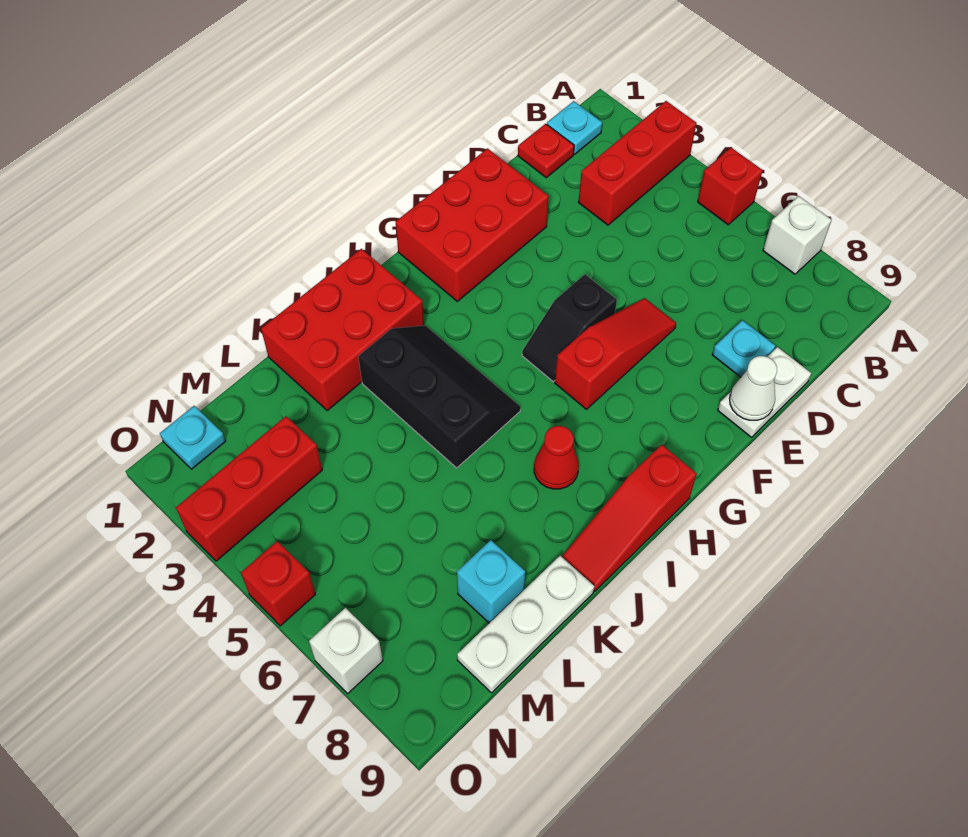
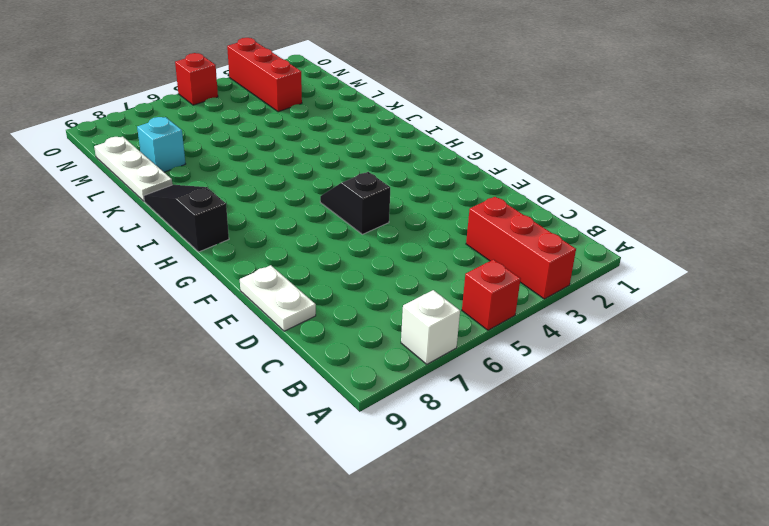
black slope H9:J9 level 1 top H -> red slope H9:J9 level 1 top H
none -> cyan plate B1 level 1
none -> red plate C1 level 1
none -> cyan plate D8 level 1

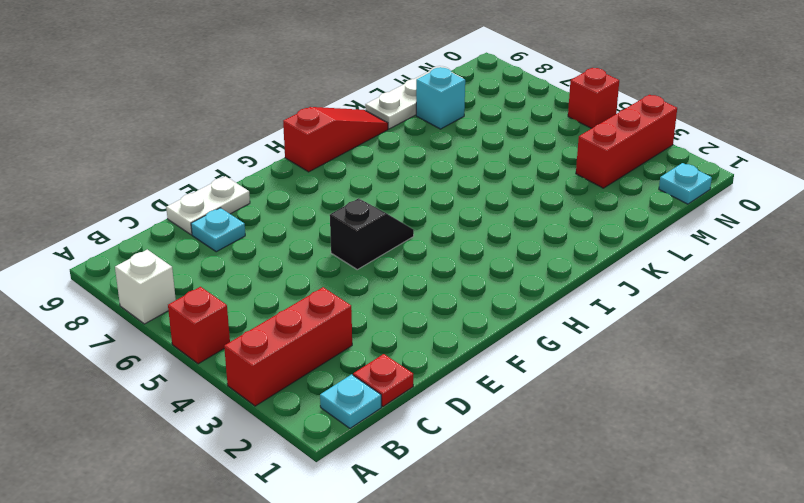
none -> red brick E1:G2 level 1
none -> red slope E6:G6 level 1 top G
none -> red brick I1:K2 level 1

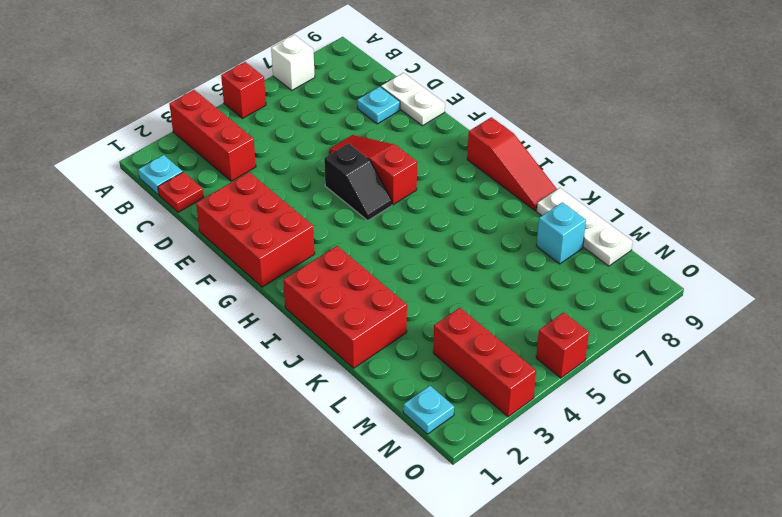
none -> black slope I3:J5 level 1 top J
none -> red cone I7 level 1
none -> white brick O7 level 1

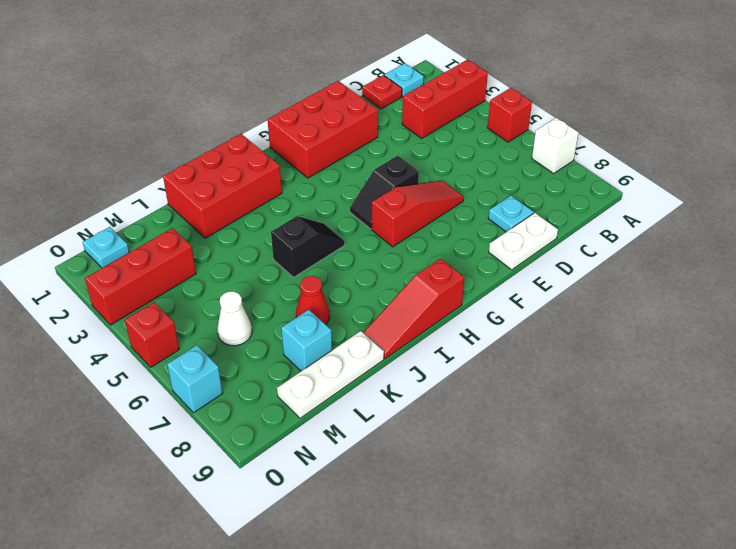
black slope I5:J5 level 1 top J -> black slope I3:J5 level 1 top J
red cone K7 level 1 -> red cone I7 level 1
white cone M6 level 1 -> white cone E9 level 2
cyan brick O7 level 1 -> white brick O7 level 1

